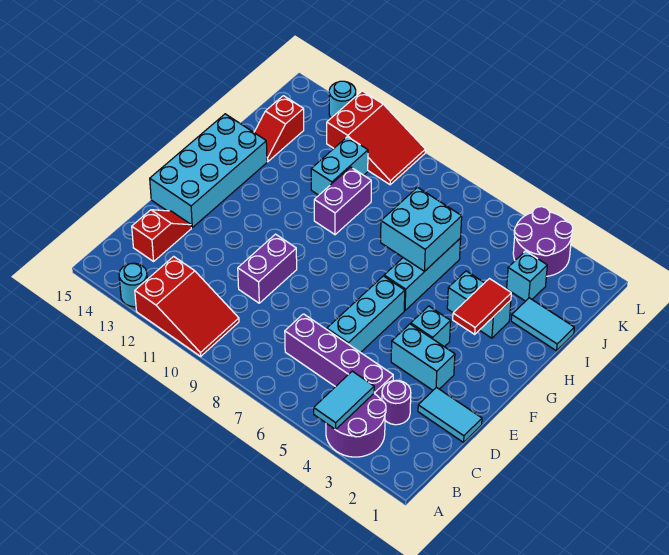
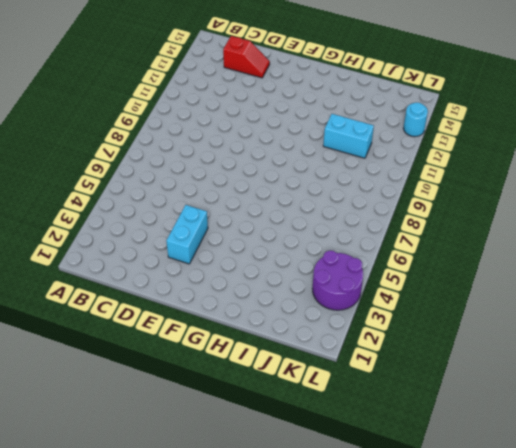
none -> purple round brick A3:B4 level 1
none -> red slope A10:B12 level 1 top 12
none -> cyan round brick A13 level 1

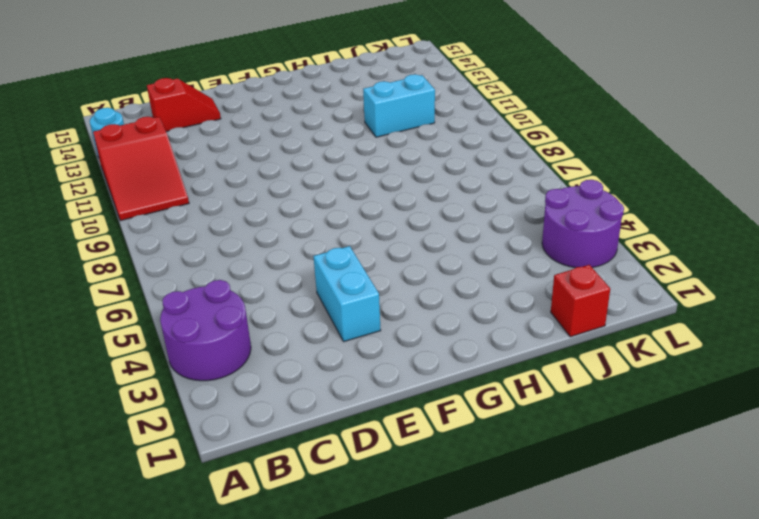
red brick J1 level 1 -> none
none -> purple round brick C3 level 1
none -> purple brick C4:C7 level 1
none -> cyan tile D1:D2 level 1

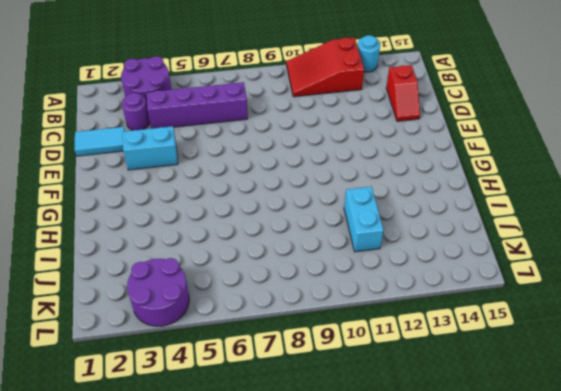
none -> cyan brick D6:F6 level 1
none -> purple brick D10:E10 level 1
none -> cyan brick E14:H15 level 1

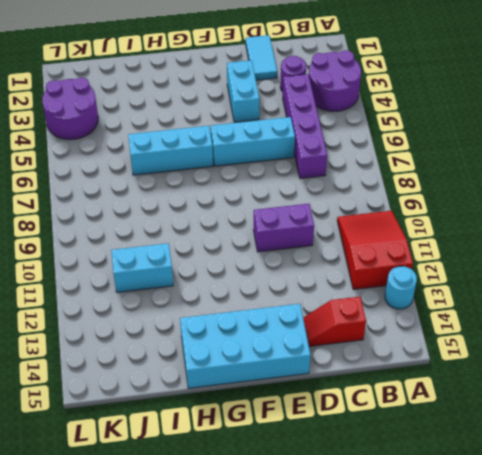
none -> cyan brick F4 level 1
none -> cyan brick H3:H4 level 1
none -> purple brick H10:I10 level 1

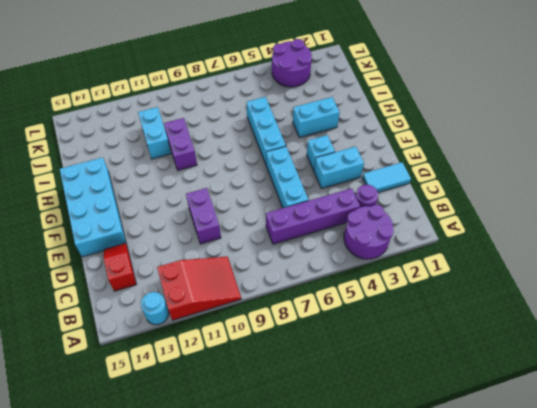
none -> cyan tile I1:I2 level 1
none -> red slope I14:J14 level 1 top J
none -> cyan brick J3 level 1

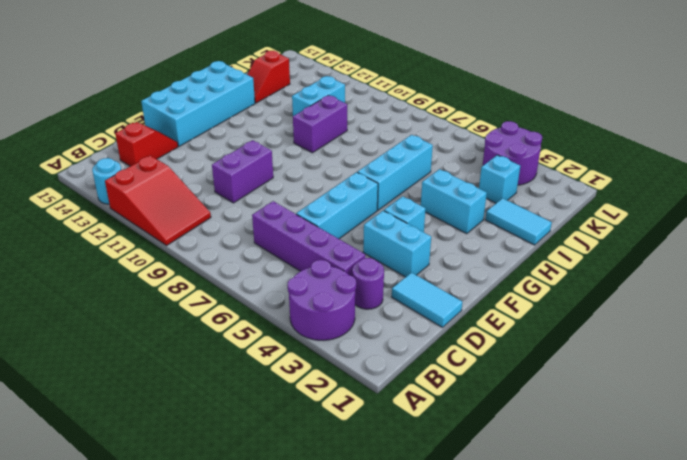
none -> red slope K10:L12 level 1 top 12
none -> cyan round brick L13 level 1
none -> cyan tile A4:B4 level 2

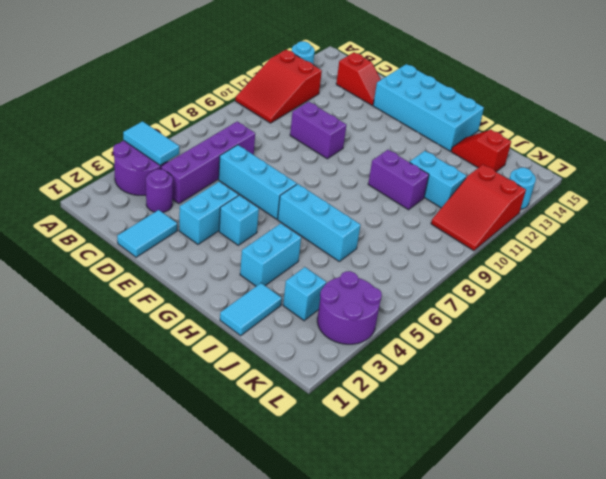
none -> red tile G3:H3 level 2
none -> cyan brick H6:I7 level 2

